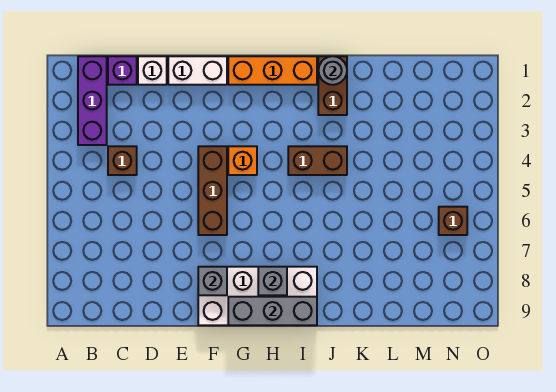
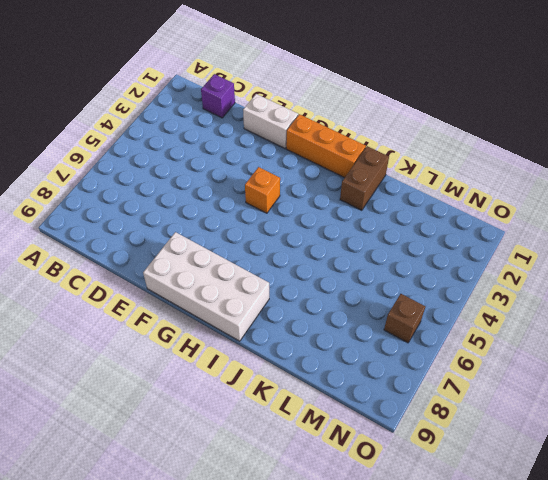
none -> purple brick B1:B3 level 1
none -> brown brick C4 level 1
none -> white brick D1 level 1

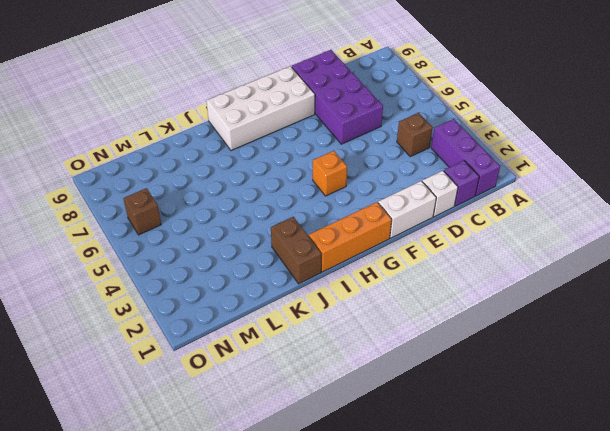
purple brick D6:E9 level 1 -> none
none -> brown brick F4:F6 level 1
none -> brown brick I4:J4 level 1
none -> grey brick F8 level 2

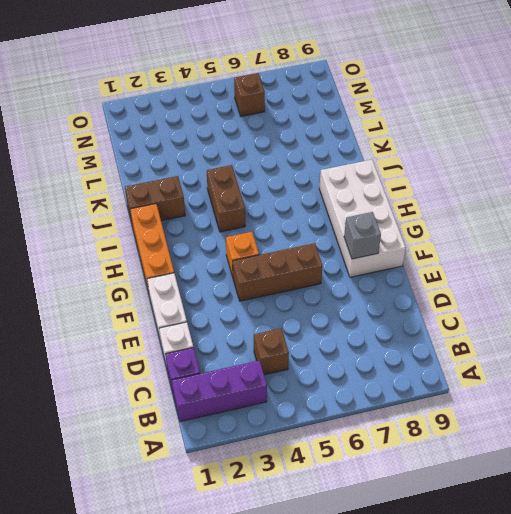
none -> grey brick G9:I9 level 2
none -> grey brick H8 level 2
none -> grey round brick J1 level 2

